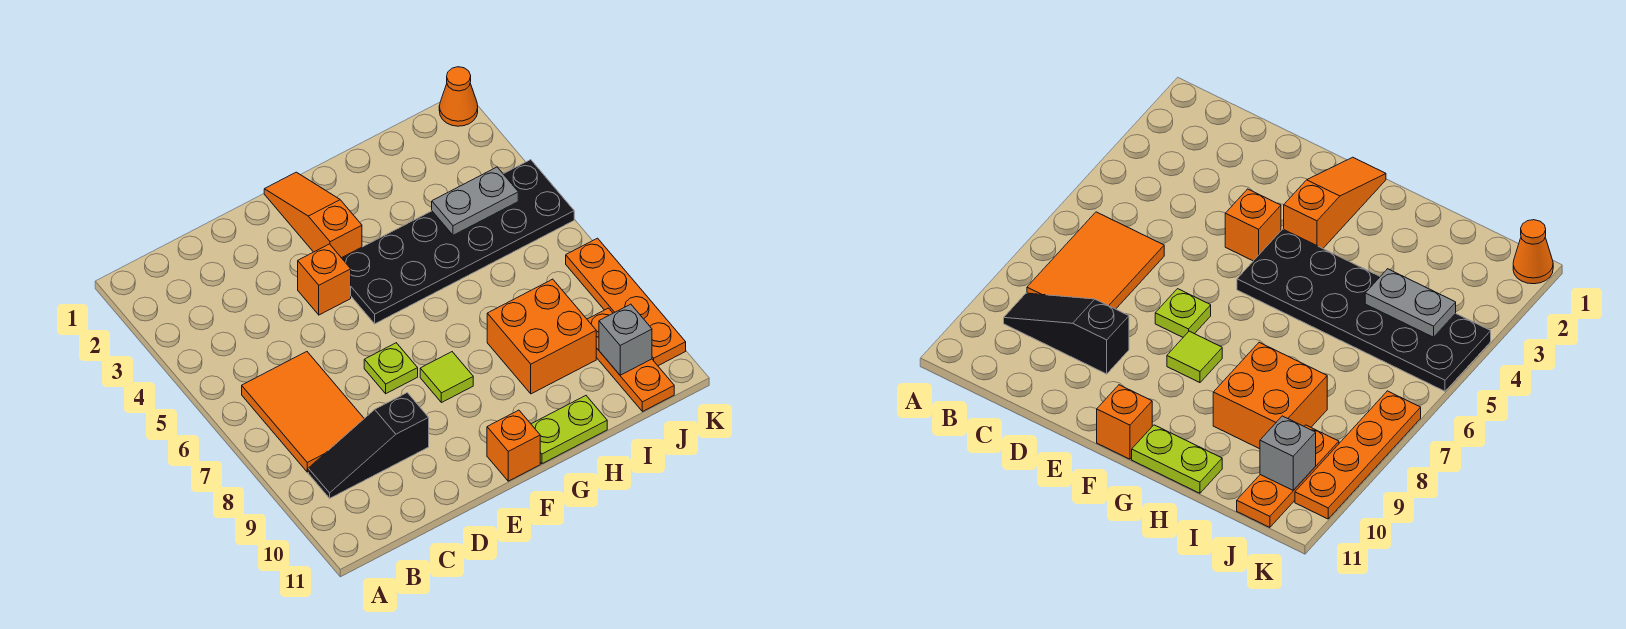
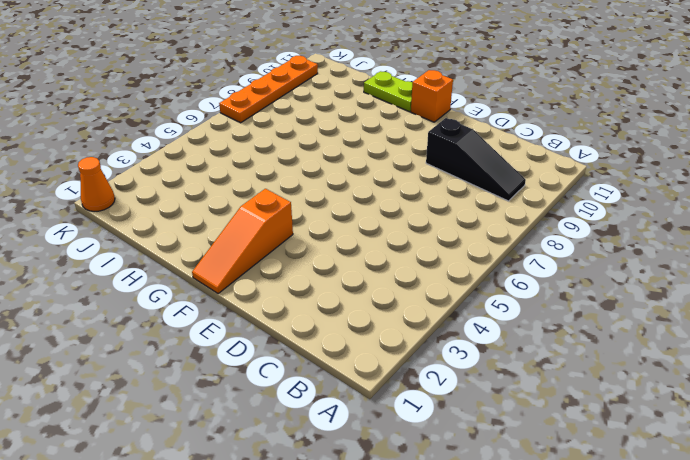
none -> orange tile B6:C8 level 1
none -> orange brick E4 level 1
none -> lime plate E7 level 1

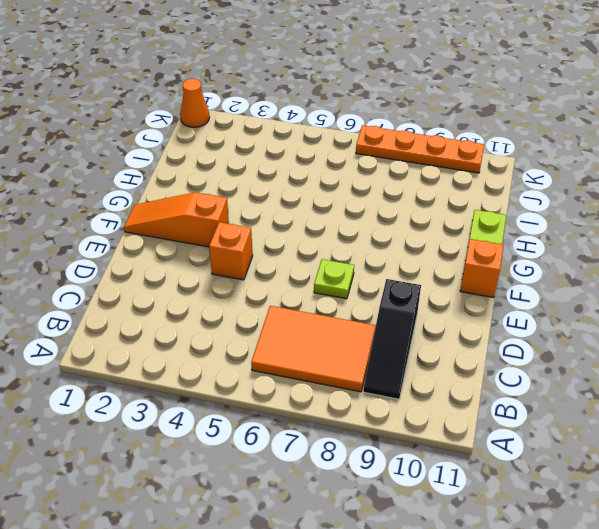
none -> black plate F4:K5 level 1
none -> lime tile F8 level 1
none -> orange brick H8:I9 level 1

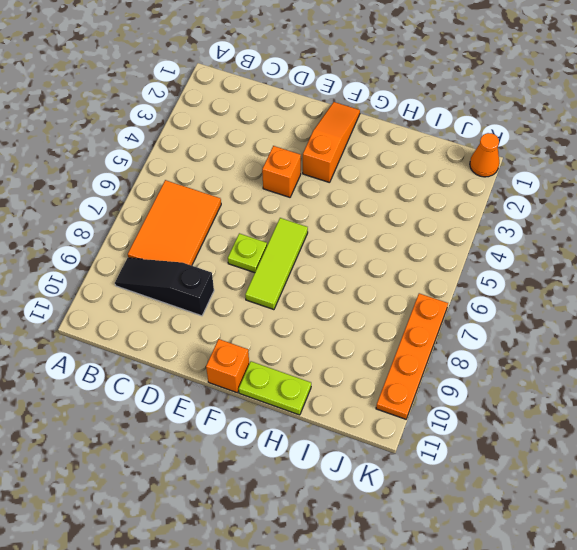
lime tile F6:F8 level 1 -> lime tile F8 level 1
none -> black plate F4:K5 level 1
none -> orange brick H8:I9 level 1
none -> orange plate J9:J11 level 1

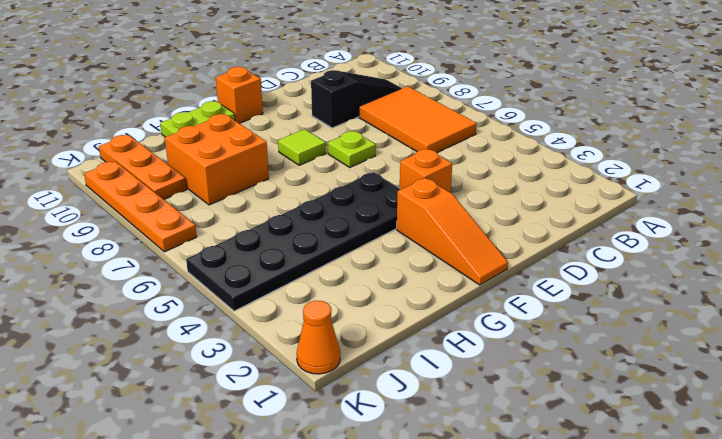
none -> grey plate I4:J4 level 2
none -> grey brick J10 level 2

